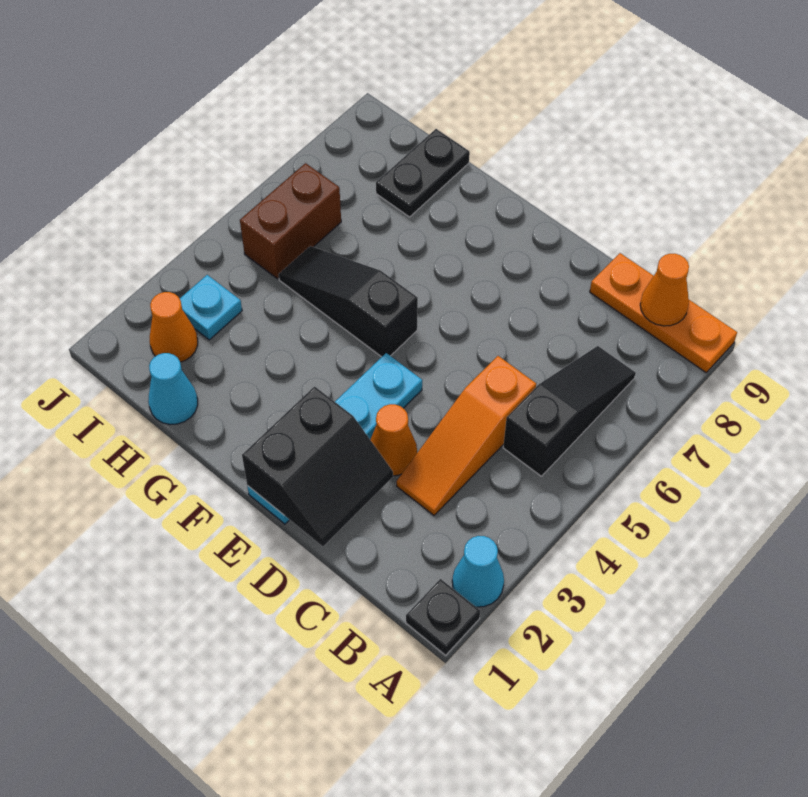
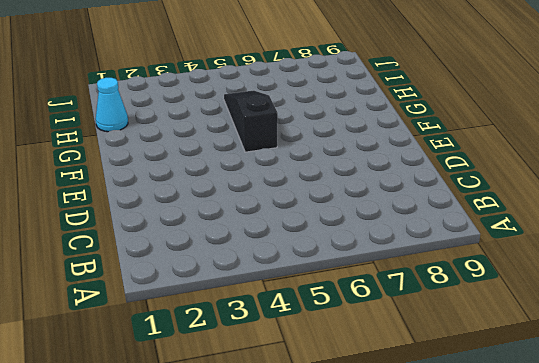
none -> black plate A1 level 1
none -> cyan cone A2 level 1
none -> orange plate A9:C9 level 1

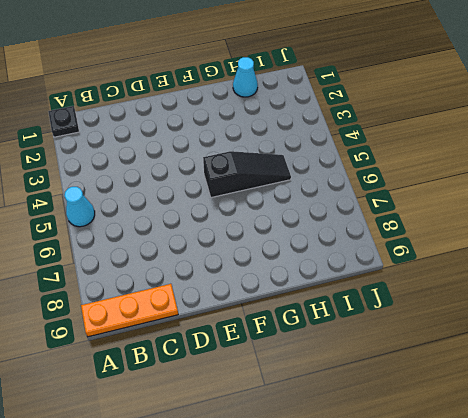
cyan cone A5 level 1 -> cyan cone A2 level 1
none -> black slope B5:B7 level 1 top 5
none -> orange slope C3:C5 level 1 top 5
none -> orange cone D3 level 1

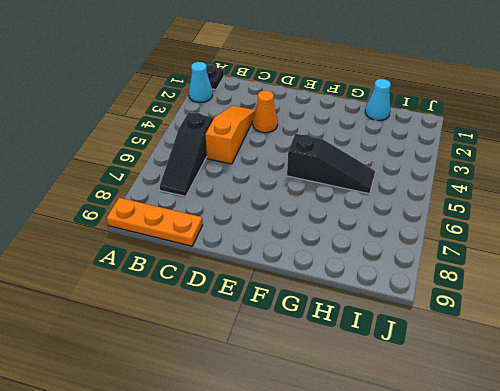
none -> cyan plate E1:E4 level 1
none -> black plate H8:H9 level 1
none -> orange cone I2 level 1

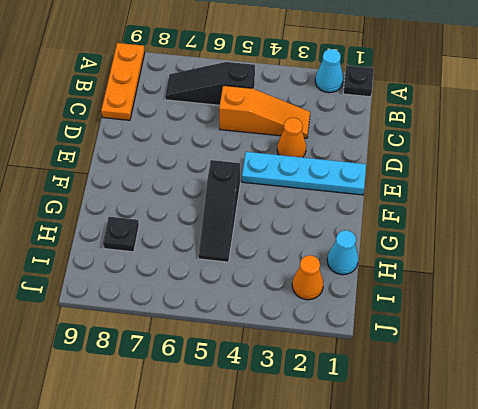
black plate H8 level 1 -> black plate H8:H9 level 1
none -> cyan plate I3 level 1
none -> brown brick I5:I6 level 1
none -> orange cone B9 level 2

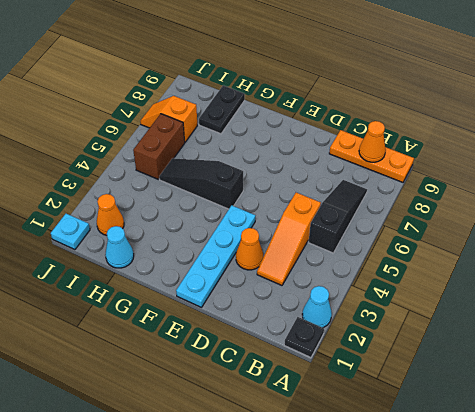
orange slope I7:J7 level 1 top I -> none
cyan plate J1 level 1 -> cyan plate I3 level 1
none -> black slope D1:E2 level 2 top E

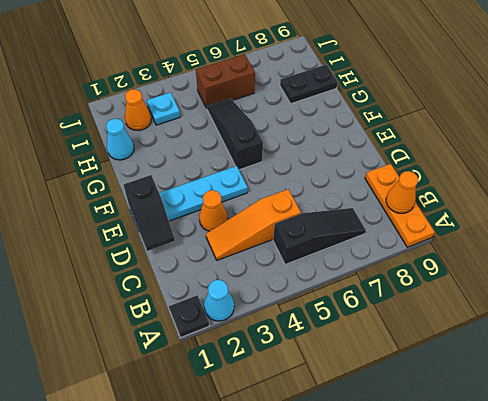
black slope D1:E1 level 2 top E -> black slope D1:E2 level 2 top E

